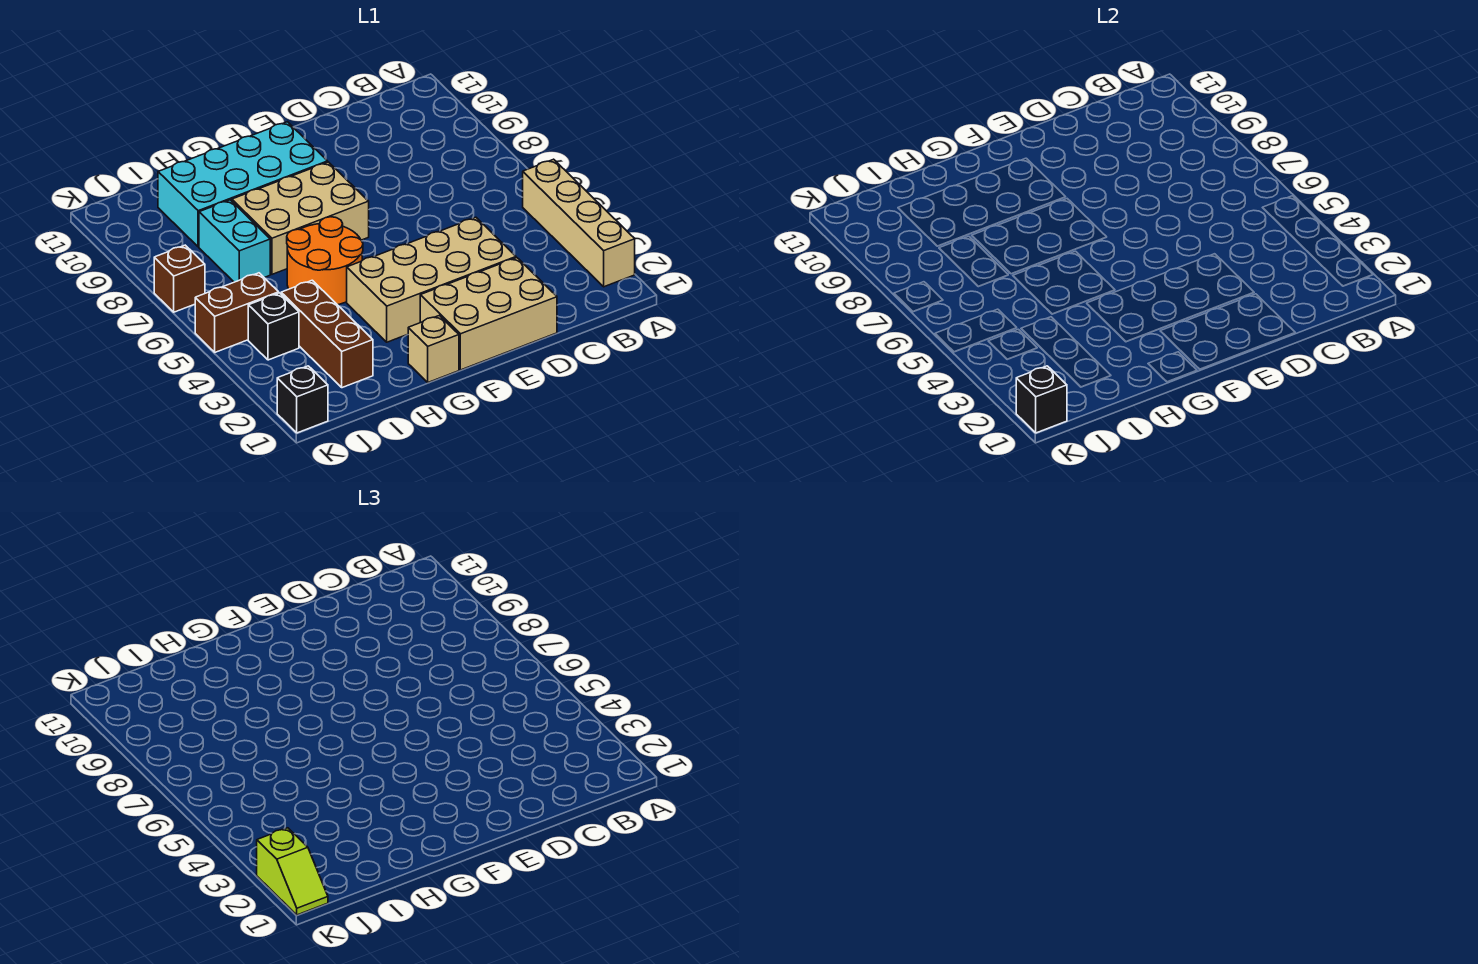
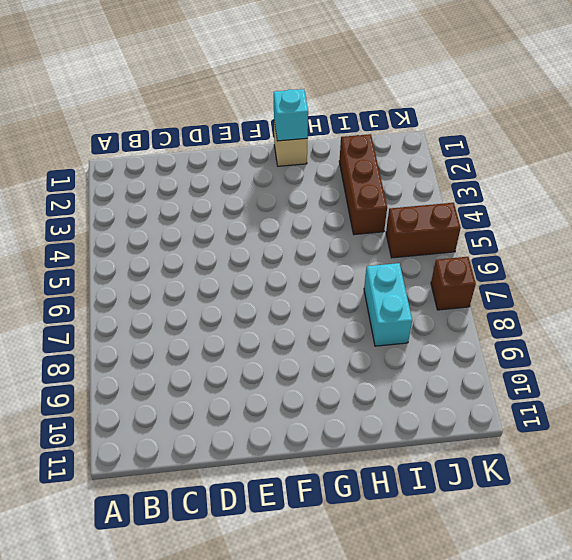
cyan brick G1 level 2 -> none
none -> tan brick A2:A5 level 1
none -> tan brick D1:F2 level 1
none -> tan brick D3:G4 level 1

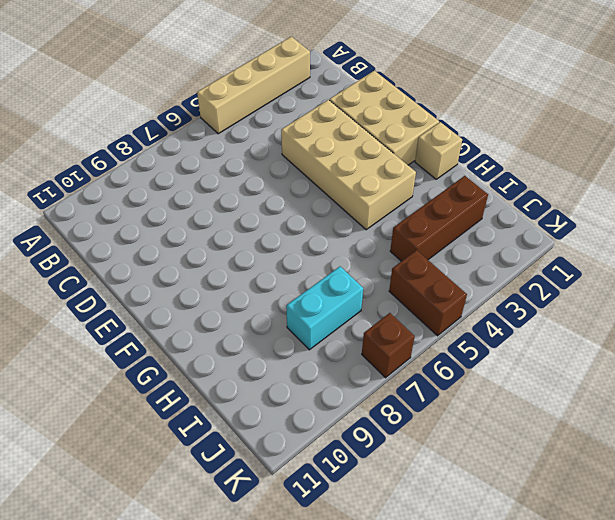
none -> tan brick F7:H8 level 1
none -> cyan brick F9:I10 level 1
none -> orange round brick G5:H6 level 1

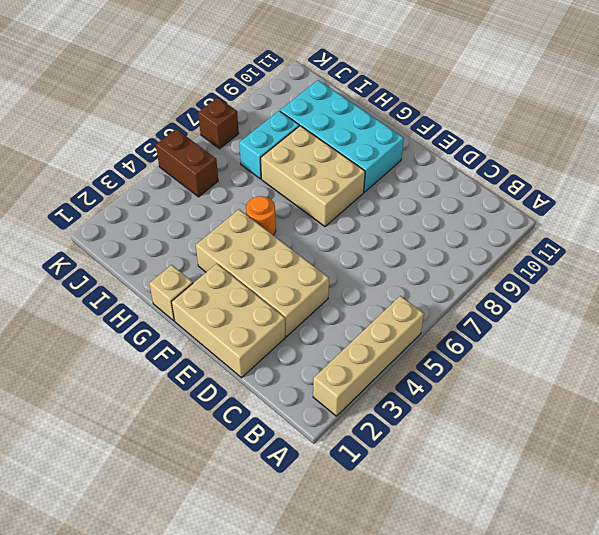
orange round brick G5 level 1 -> orange round brick G5:H6 level 1
none -> brown brick I2:I4 level 1
none -> black brick J4 level 1
none -> black brick K1 level 1

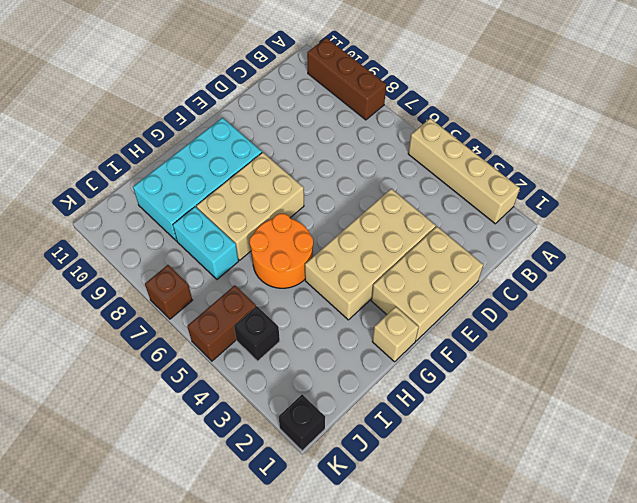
brown brick A8:A10 level 1 -> brown brick I2:I4 level 1
none -> black brick K1 level 2
none -> lime slope K1:K2 level 3 top 2

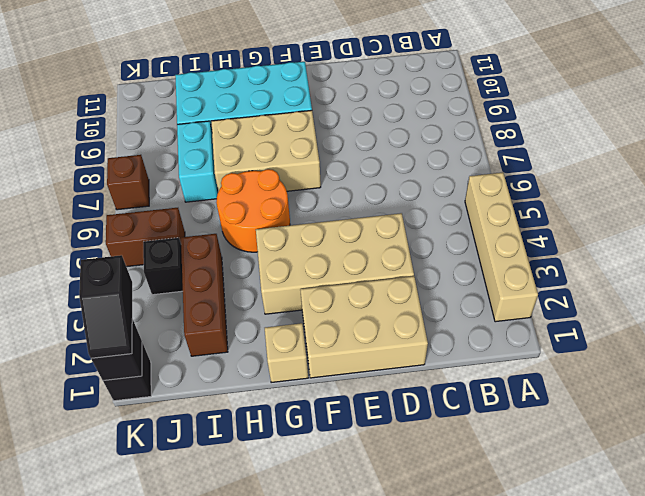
black slope K1:K2 level 3 top 2 -> lime slope K1:K2 level 3 top 2

